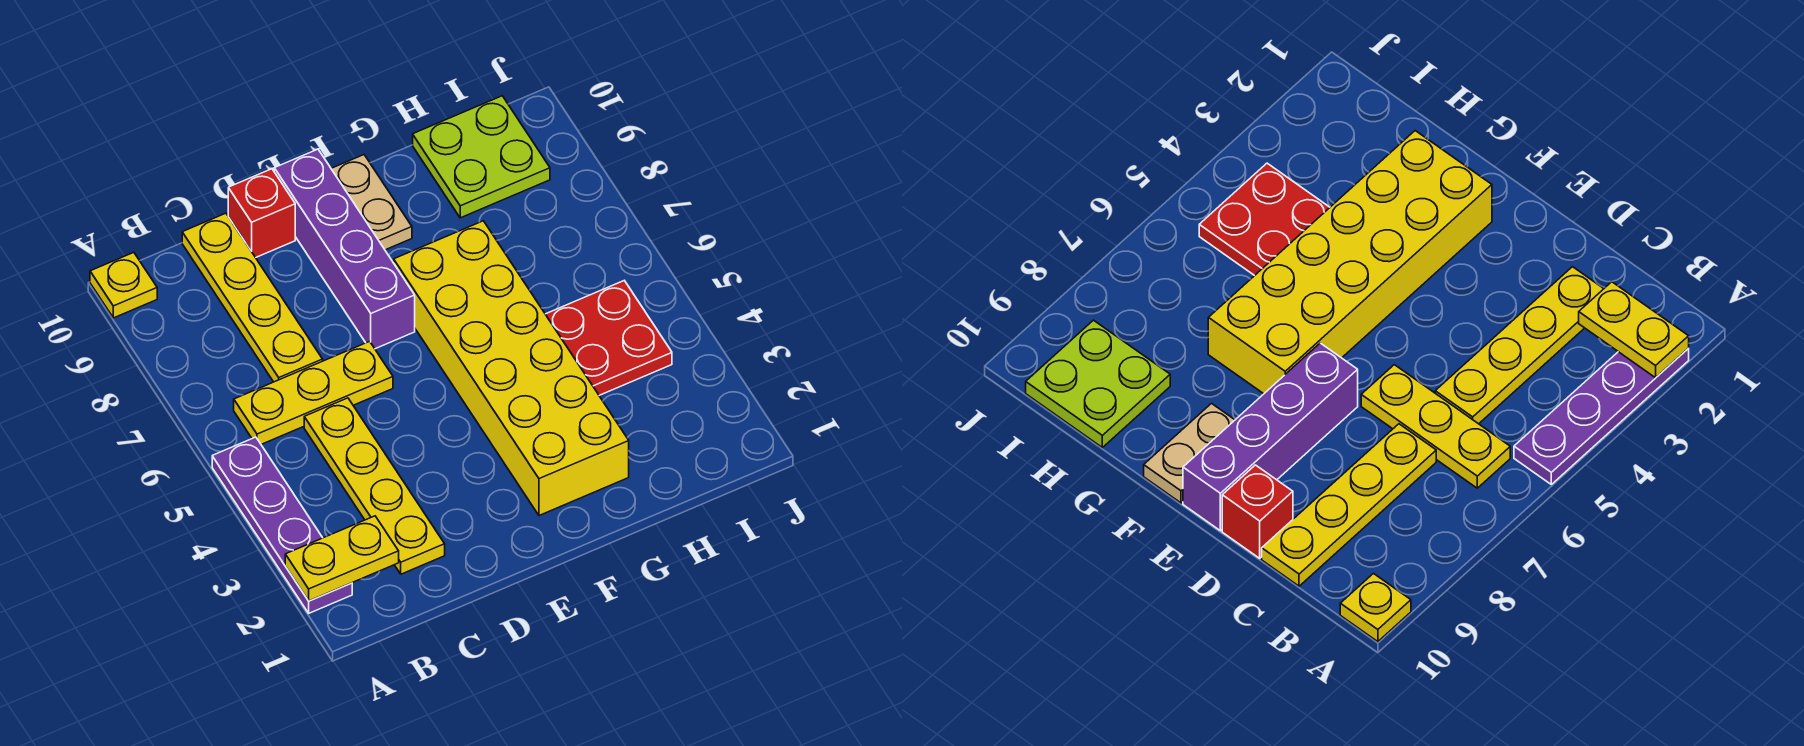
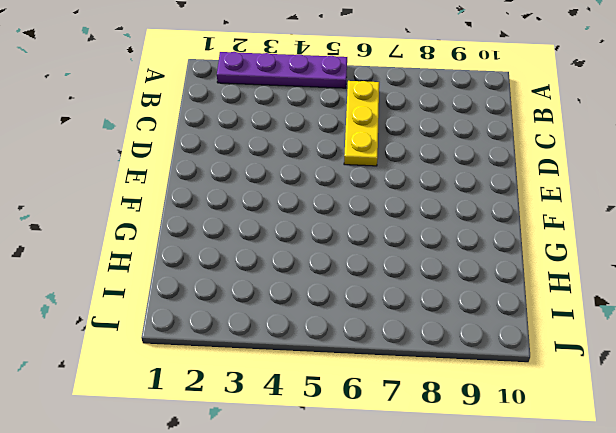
none -> yellow plate A10 level 1
none -> yellow plate C2:C5 level 1
none -> yellow plate C7:C10 level 1

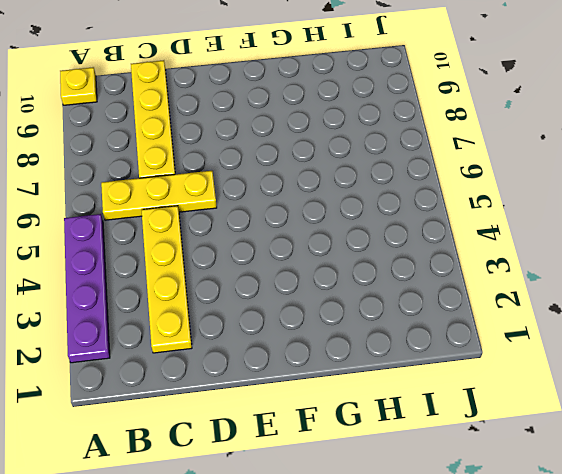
none -> red brick D10 level 1
none -> purple brick E7:E10 level 1
none -> yellow brick F2:G7 level 1

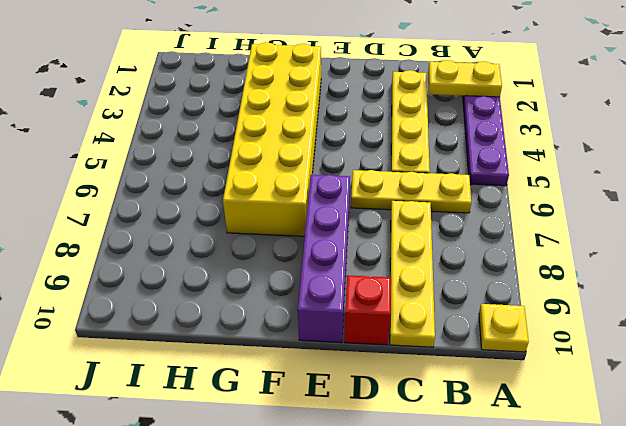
none -> tan plate F9:F10 level 1
none -> red plate H4:I5 level 1
none -> lime plate H9:I10 level 1

